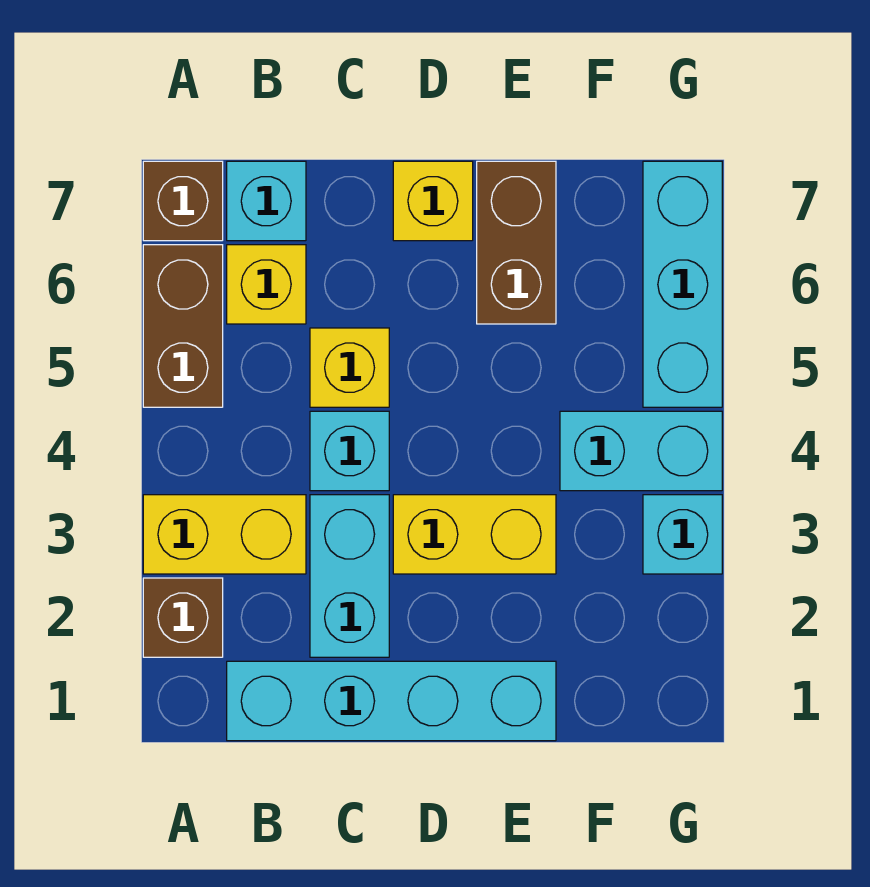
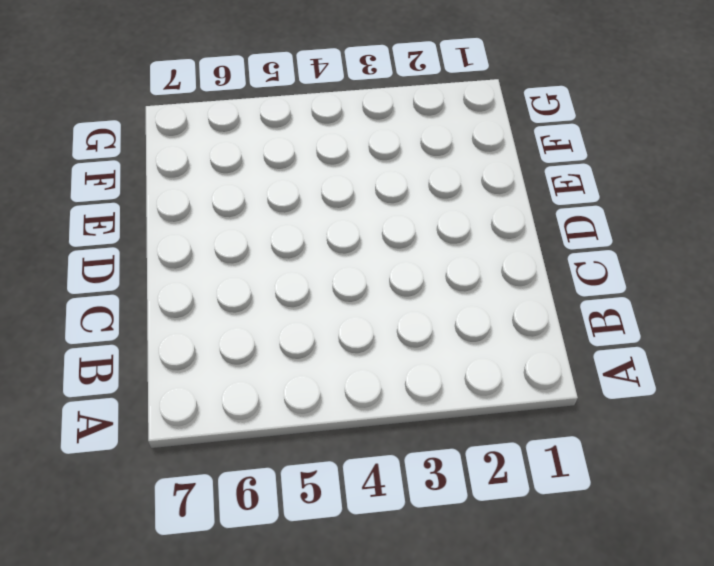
none -> brown brick A2 level 1
none -> yellow brick A3:B3 level 1
none -> brown brick A5:A6 level 1

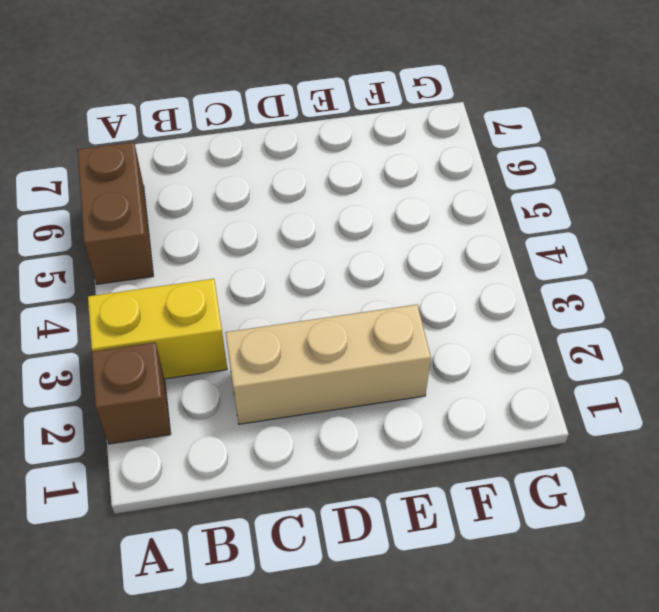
tan brick C2:E2 level 1 -> cyan brick C2:C3 level 1
none -> brown brick A7 level 1
none -> cyan brick B1:E1 level 1
none -> yellow brick B6 level 1

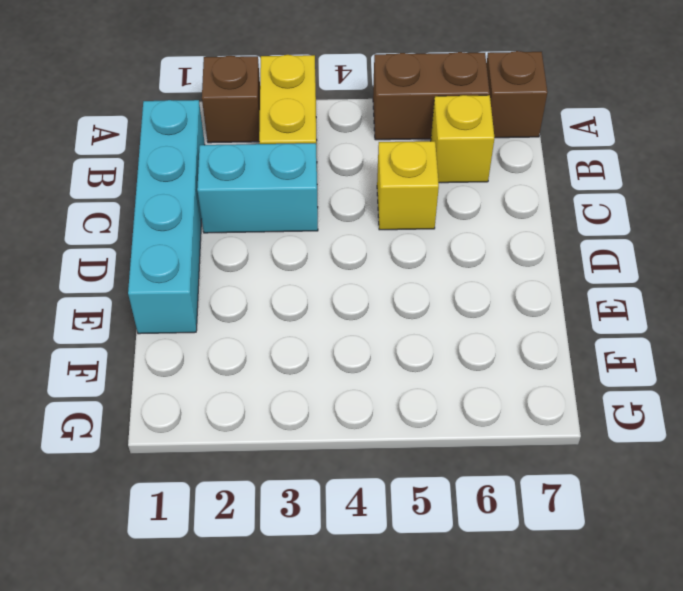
none -> cyan brick B7 level 1
none -> cyan brick C4 level 1
none -> yellow brick D3:E3 level 1

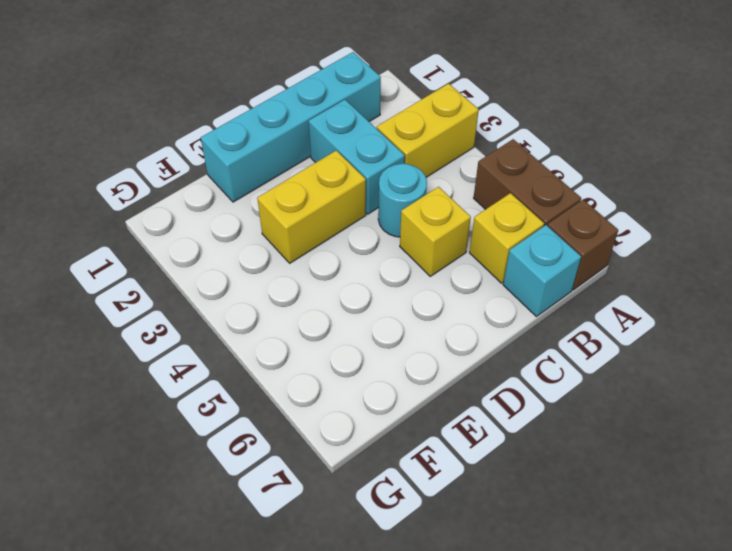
cyan round brick C4 level 1 -> cyan brick C4 level 1
none -> brown brick A2 level 1
none -> yellow brick D7 level 1
none -> brown brick E6:E7 level 1

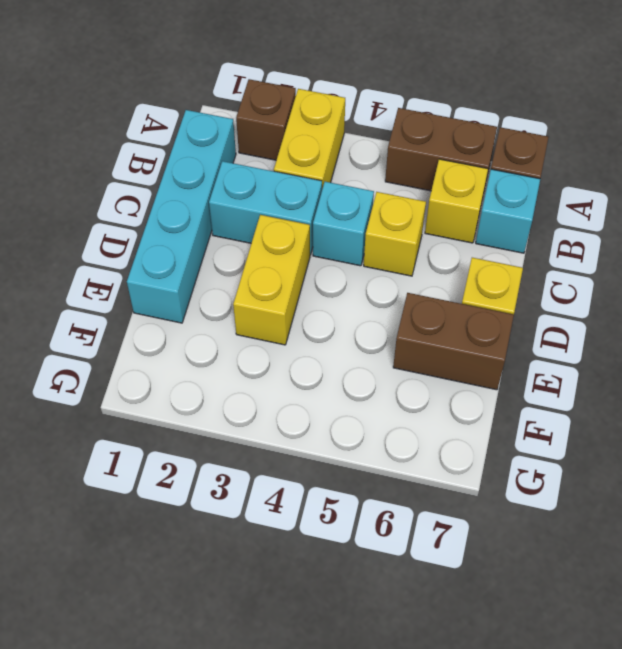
none -> cyan brick F4:G4 level 1
none -> cyan brick G3 level 1
none -> cyan brick G5:G7 level 1

